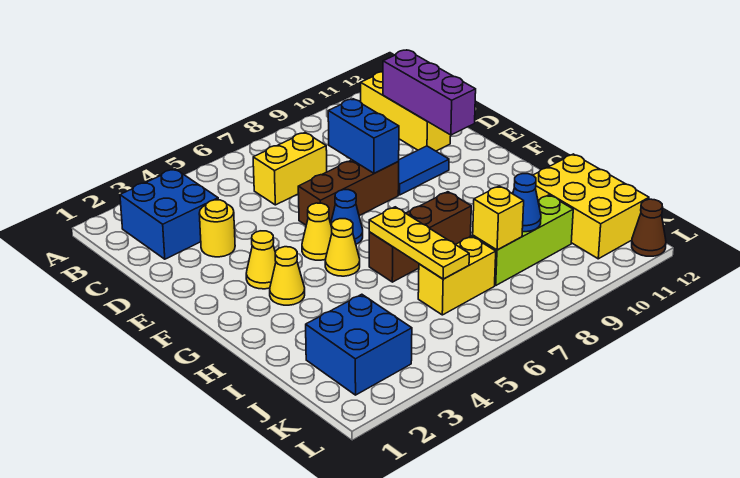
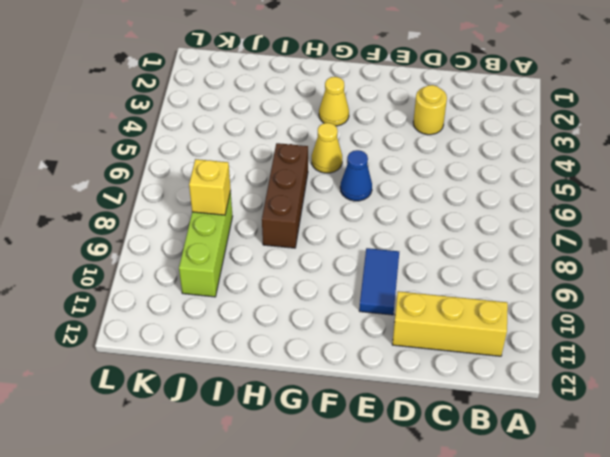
none -> blue brick B2:C3 level 1
none -> yellow brick C6:C7 level 1
none -> brown brick E6:E8 level 1

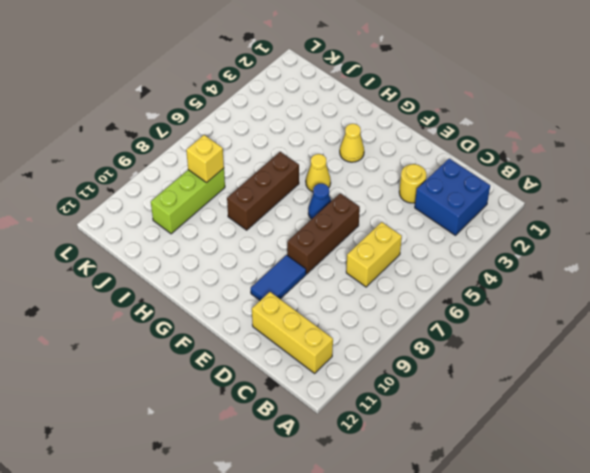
none -> yellow cone F3 level 1
none -> yellow cone F5 level 1
none -> yellow brick I11:K12 level 1

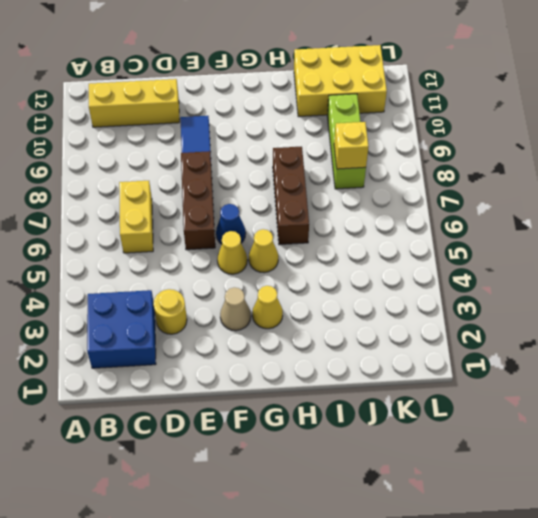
tan cone F3 level 1 -> yellow cone F3 level 1
none -> blue brick J2:K3 level 1
none -> yellow brick J6:J7 level 1
none -> brown cone L12 level 1

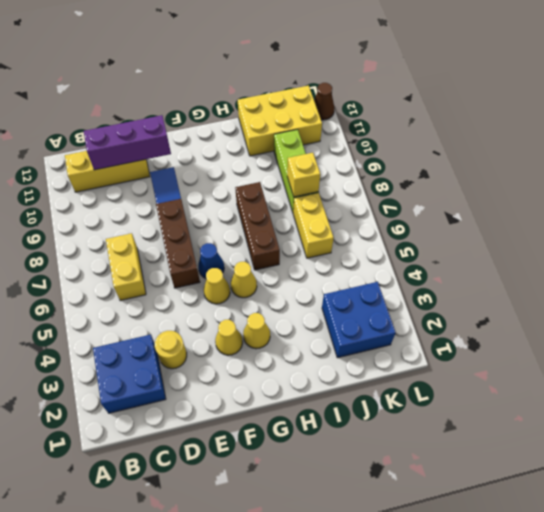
none -> blue brick D8:E8 level 2
none -> yellow plate H6:J6 level 2
none -> blue cone J9 level 2

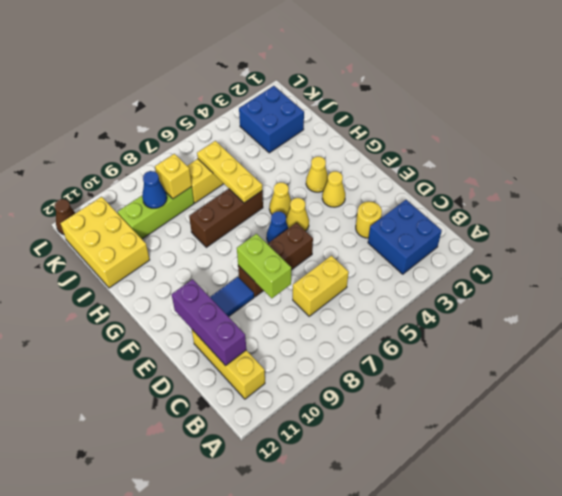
lime brick D8:E8 level 2 -> blue brick D8:E8 level 2

